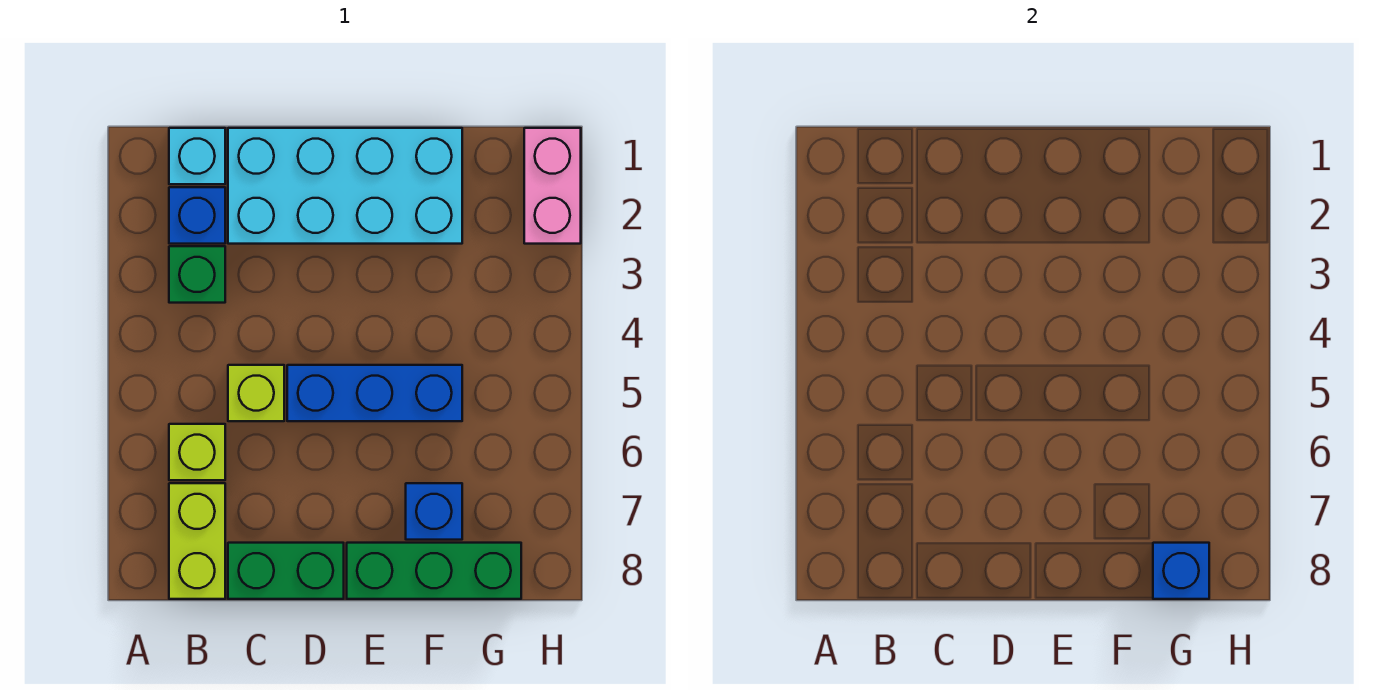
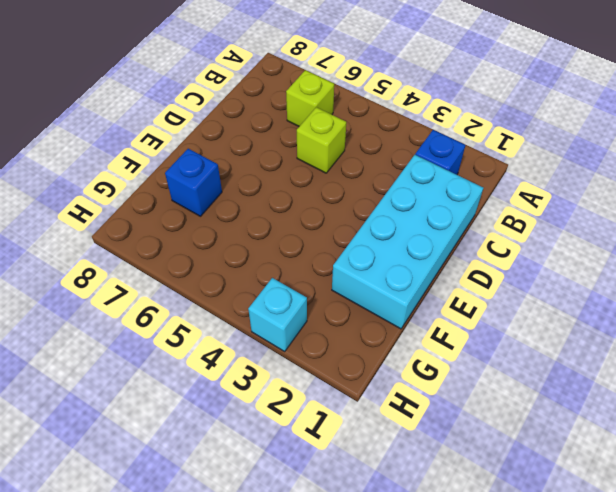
cyan brick H3 level 1 -> cyan brick B1 level 1
none -> green brick B3 level 1
none -> lime brick B7:B8 level 1
none -> green brick C8:D8 level 1

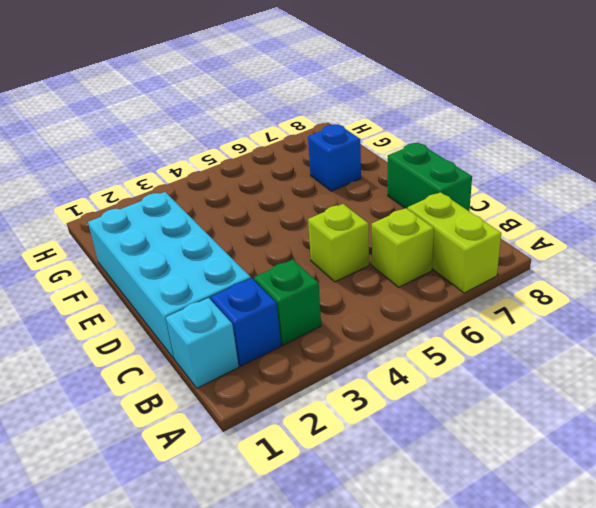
lime brick A7:B7 level 1 -> lime brick B7:B8 level 1
none -> blue brick D5:F5 level 1
none -> green brick E8:G8 level 1
none -> pink brick H1:H2 level 1

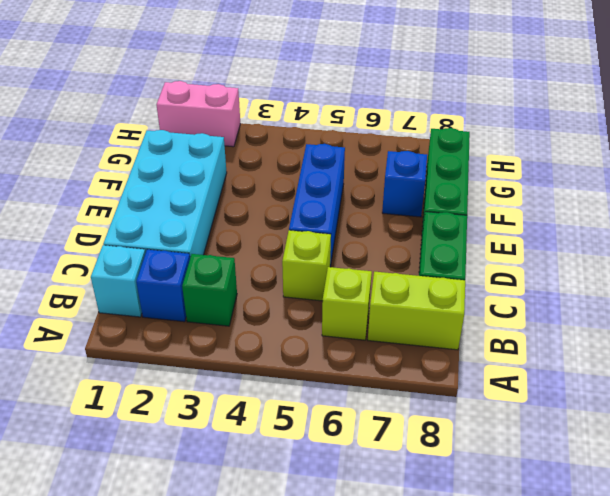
none -> blue brick G8 level 2

